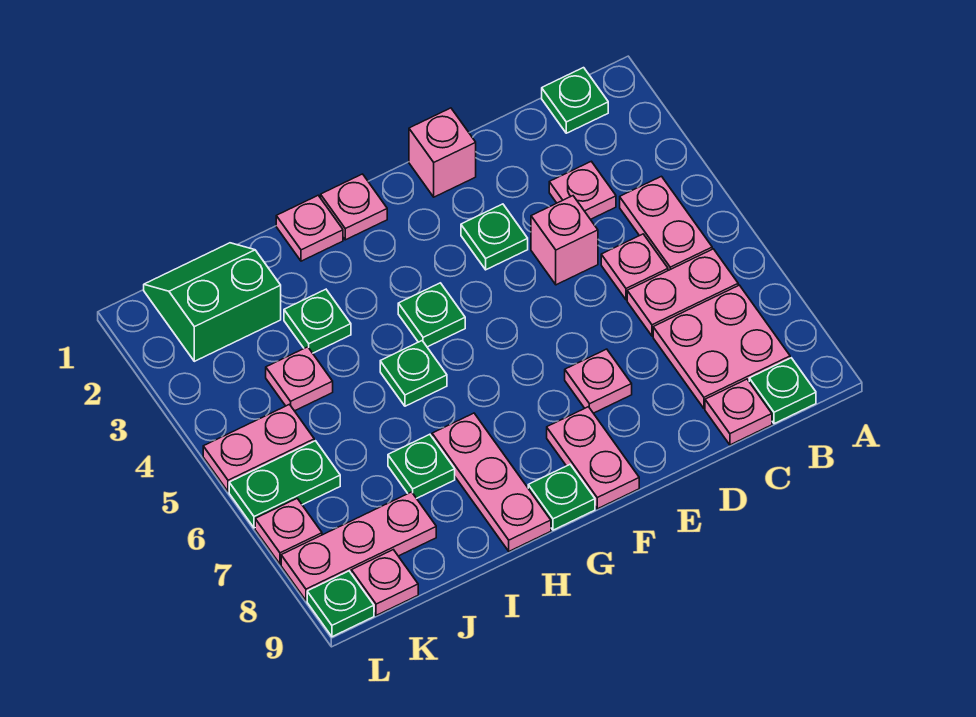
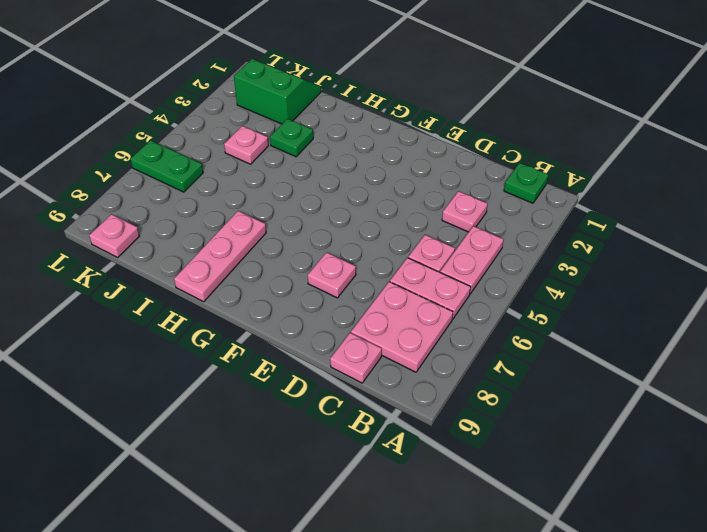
none -> green plate B9 level 1
none -> pink brick D4 level 1
none -> pink brick E1 level 1

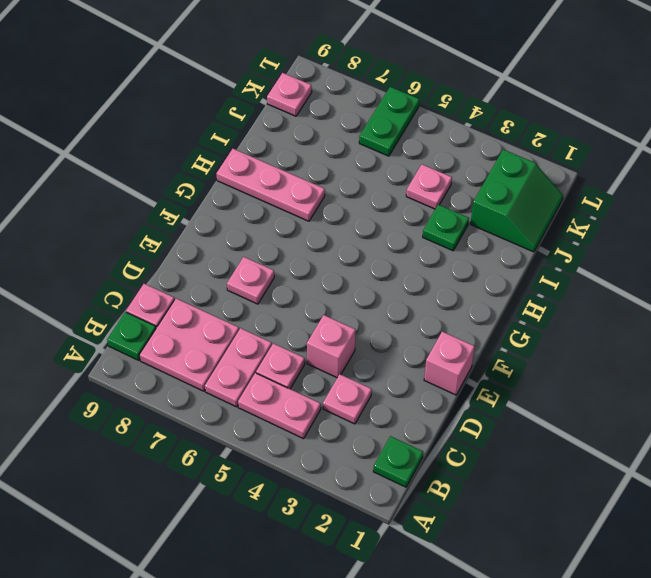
none -> green plate E3 level 1
none -> pink plate F8:F9 level 1
none -> pink plate G1 level 1

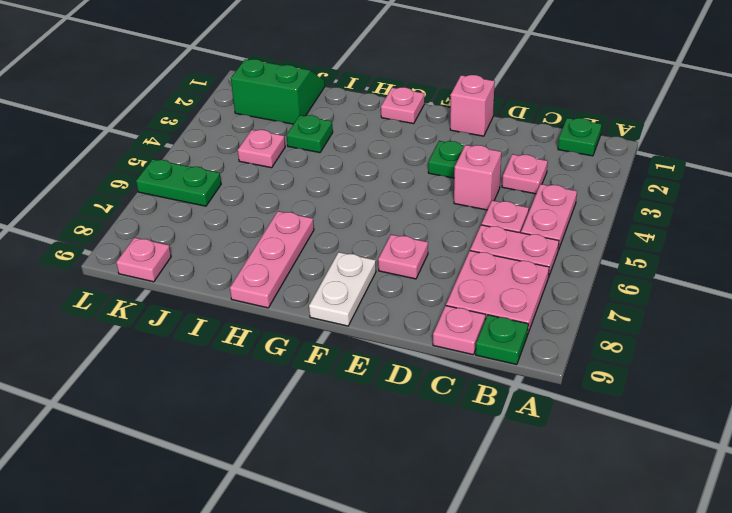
white plate F8:F9 level 1 -> pink plate F8:F9 level 1
none -> green plate G4 level 1
none -> green plate G9 level 1
none -> pink plate H1 level 1

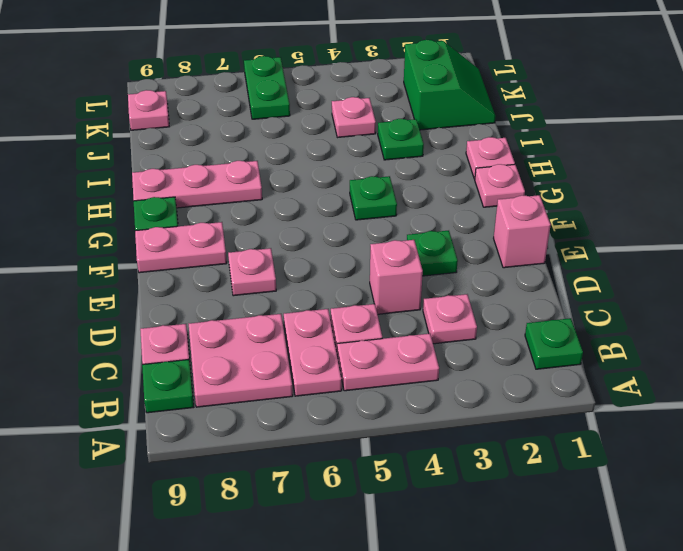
none -> green plate H5 level 1
none -> green plate I7 level 1
none -> pink plate J8:L8 level 1

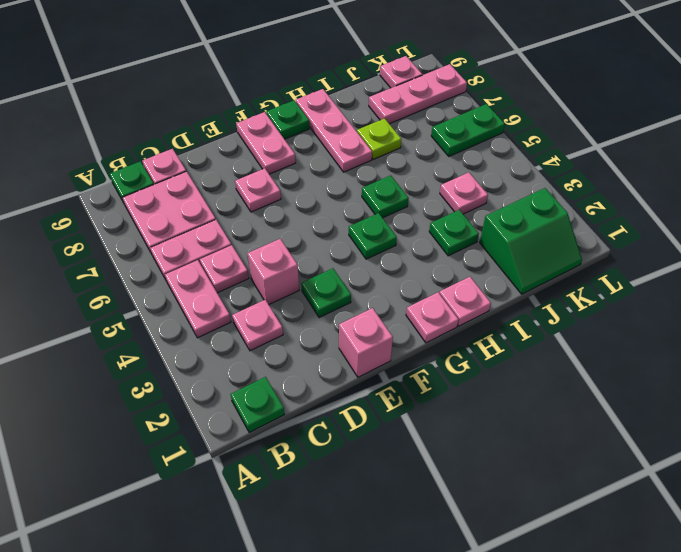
lime plate I7 level 1 -> green plate I7 level 1
none -> pink plate K5:L5 level 1
none -> pink plate L7 level 1
none -> green plate L9 level 1

